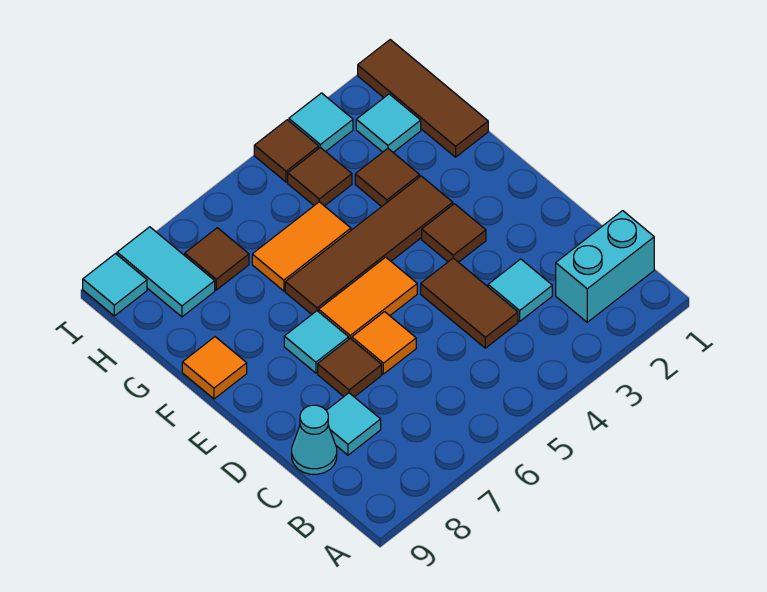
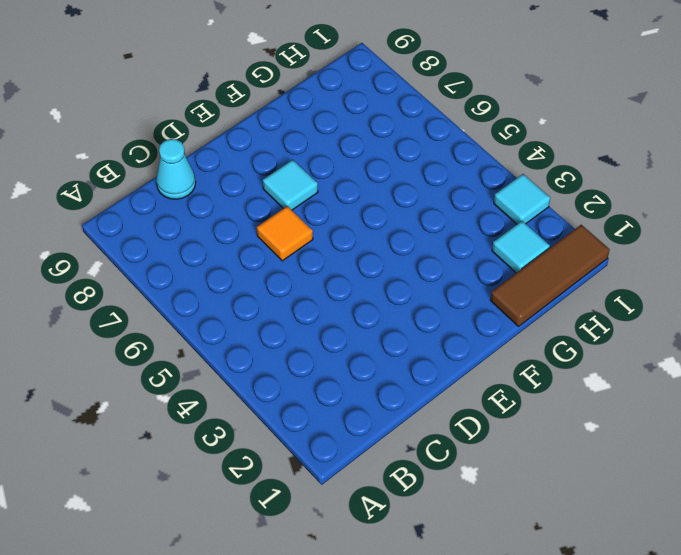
none -> cyan brick B1:B2 level 1
none -> cyan tile C3 level 1
none -> brown tile C4:D4 level 1

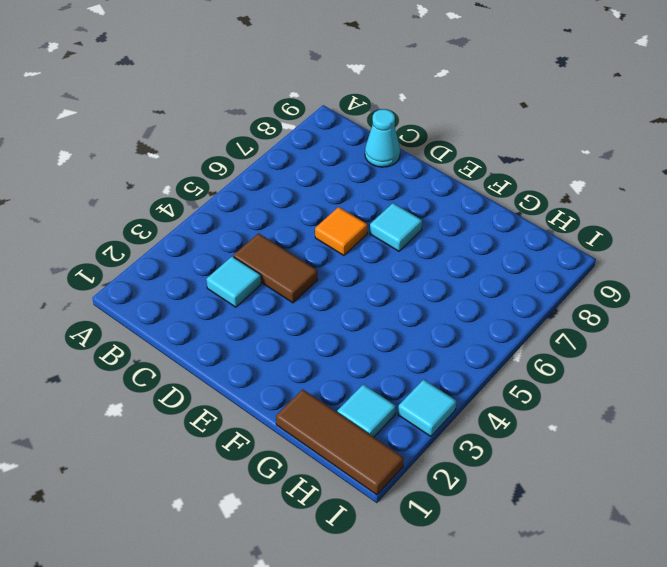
none -> cyan brick B1:B2 level 1
none -> cyan tile C8 level 1
none -> brown tile D7 level 1

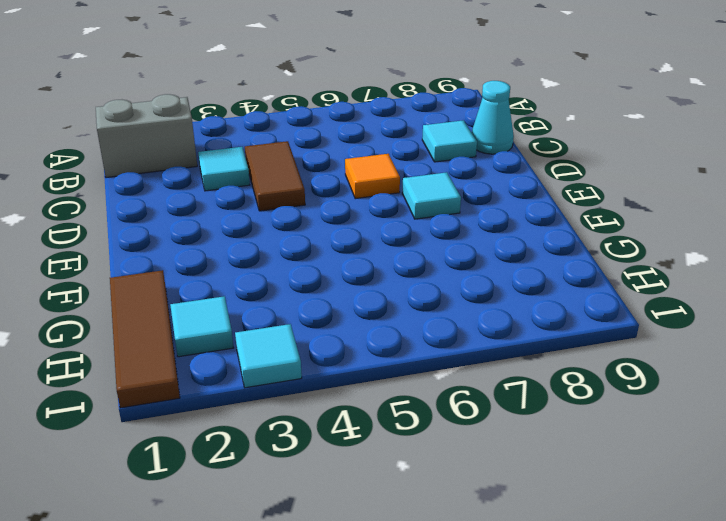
grey brick B1:B2 level 1 -> cyan brick B1:B2 level 1
none -> brown tile D7 level 1
none -> brown tile E3 level 1
none -> orange tile E5:E6 level 1

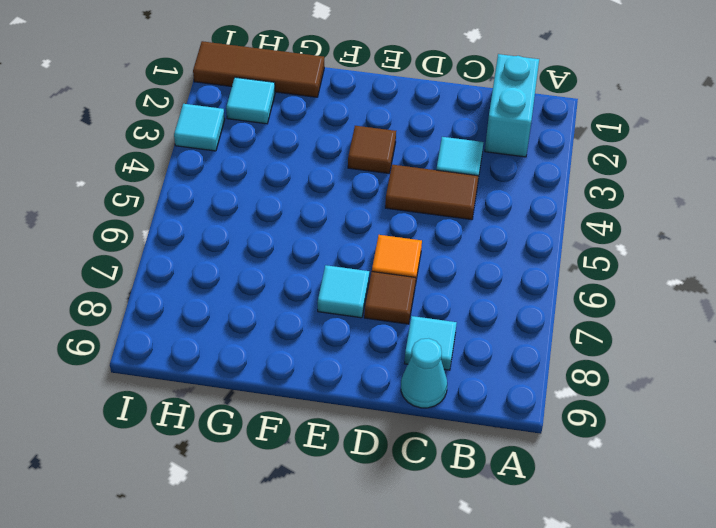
none -> orange tile E5:E6 level 1
none -> brown tile F3:F6 level 1
none -> orange tile F9 level 1

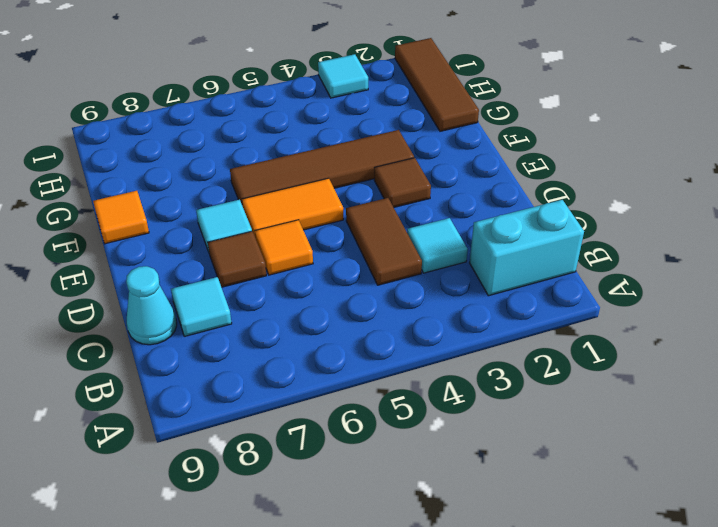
none -> brown tile G3 level 1
none -> orange tile G5:G6 level 1
none -> cyan tile H2 level 1

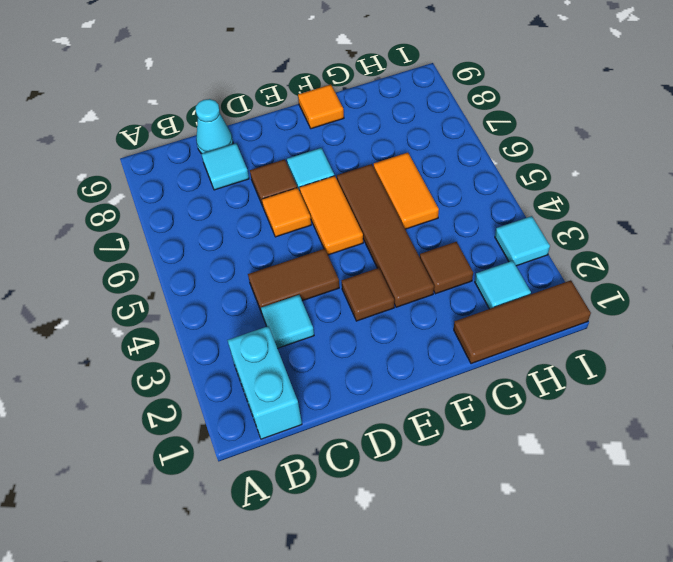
none -> brown tile H4 level 1
none -> brown tile H7 level 1
none -> cyan tile H8:I8 level 1

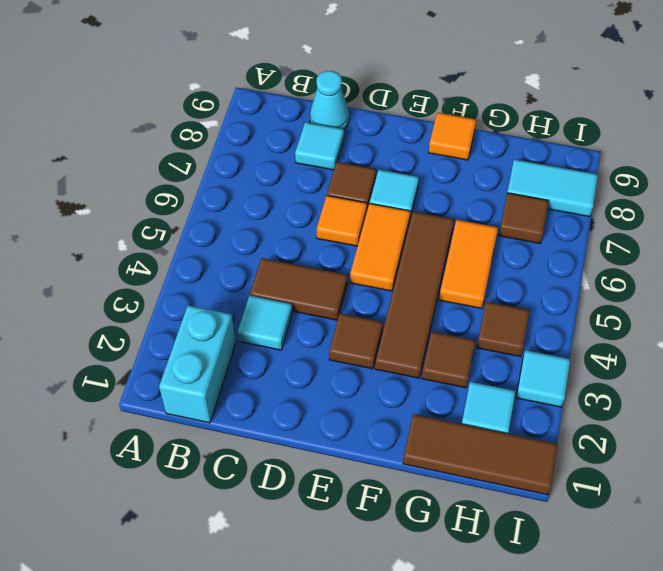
none -> brown tile I4 level 1
none -> cyan tile I9 level 1

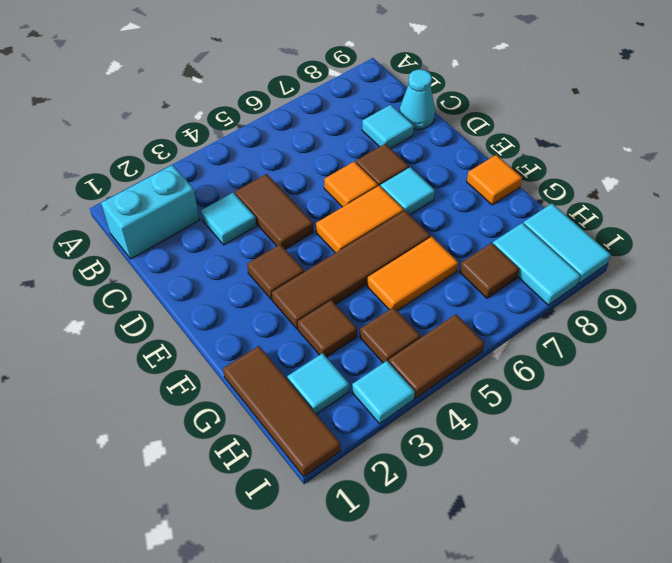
cyan tile H9:I9 level 1 -> cyan tile I9 level 1
brown tile I4:I5 level 1 -> brown tile I4 level 1

